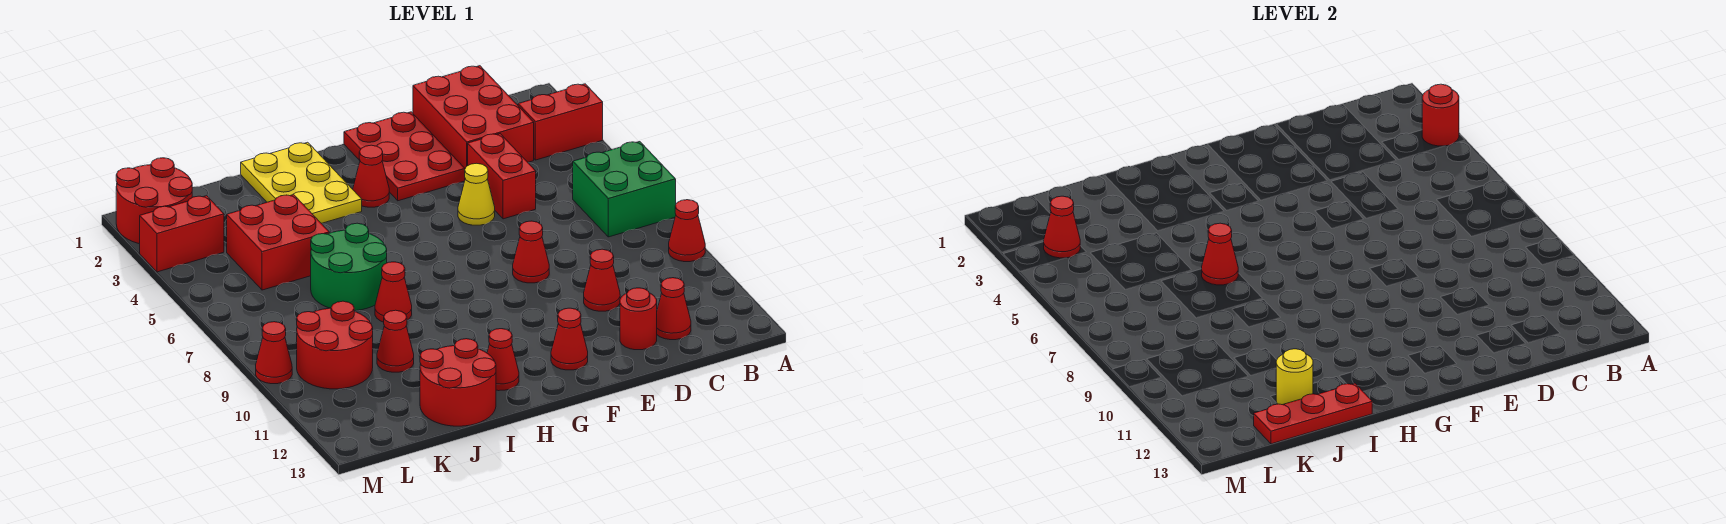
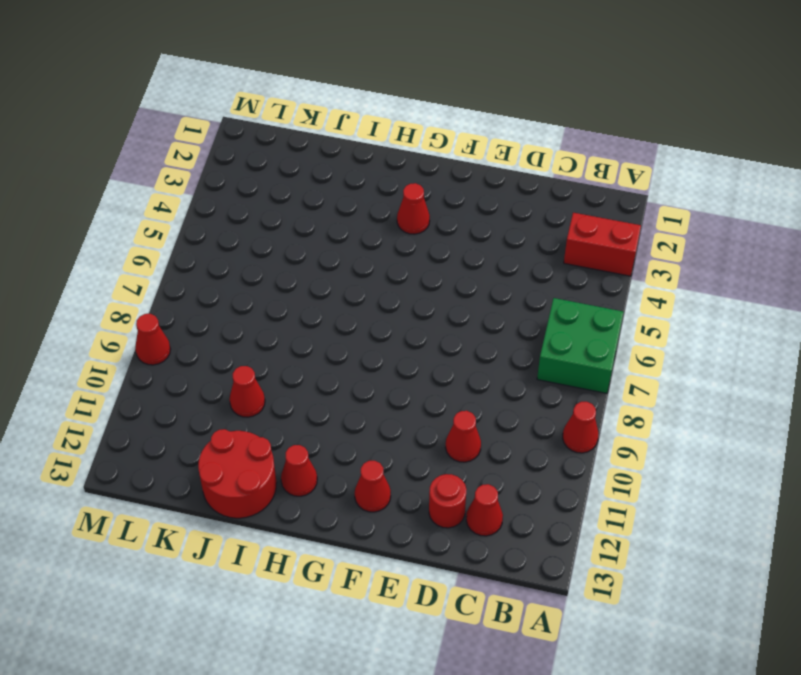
none -> red brick C1:D3 level 1
none -> red brick D4:D5 level 1
none -> red plate E1:F3 level 1

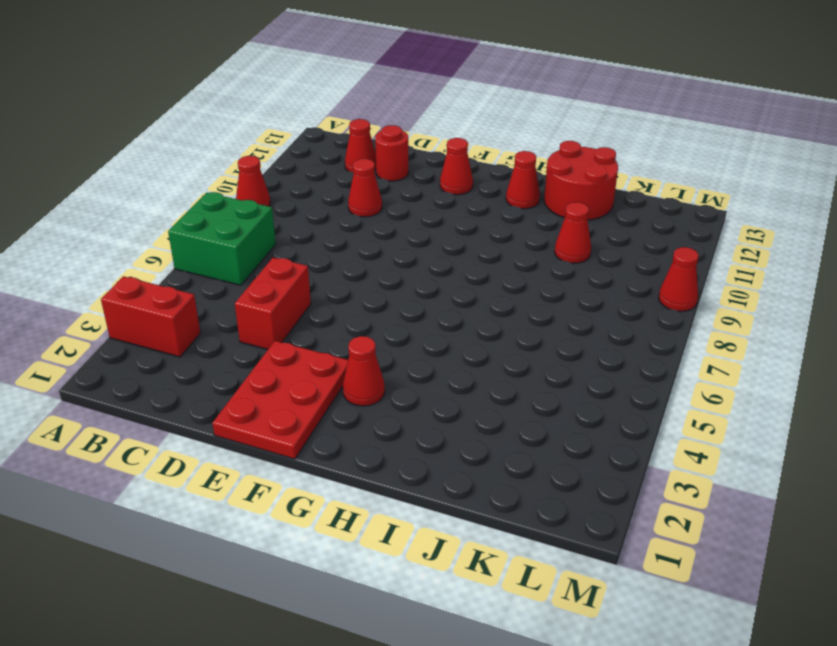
none -> red brick C1:D3 level 1
none -> yellow cone E5 level 1
none -> red cone E8 level 1

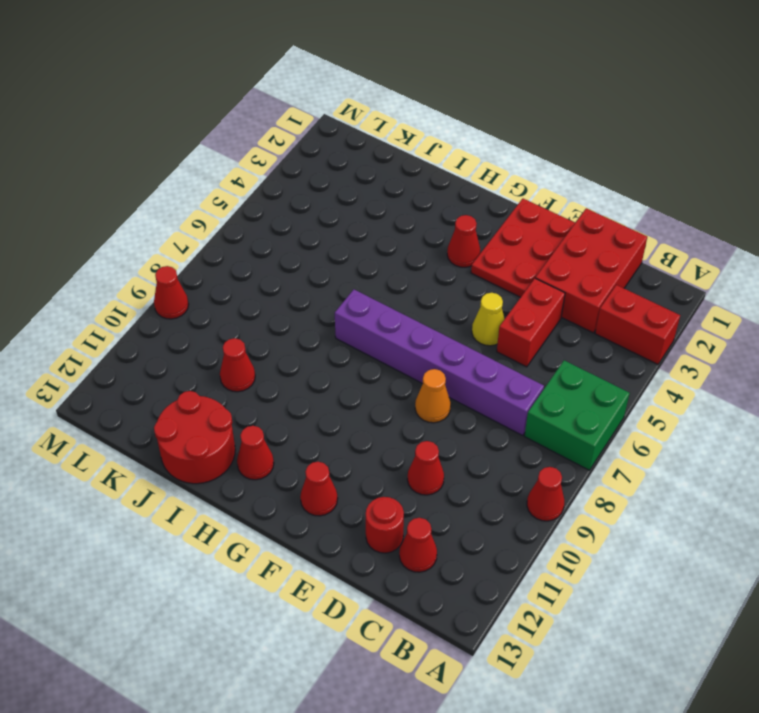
purple brick C7:H7 level 1 -> none
orange cone E8 level 1 -> red cone E8 level 1
none -> yellow plate H1:I3 level 1
none -> green round brick I6:J7 level 1
none -> red cone I8 level 1

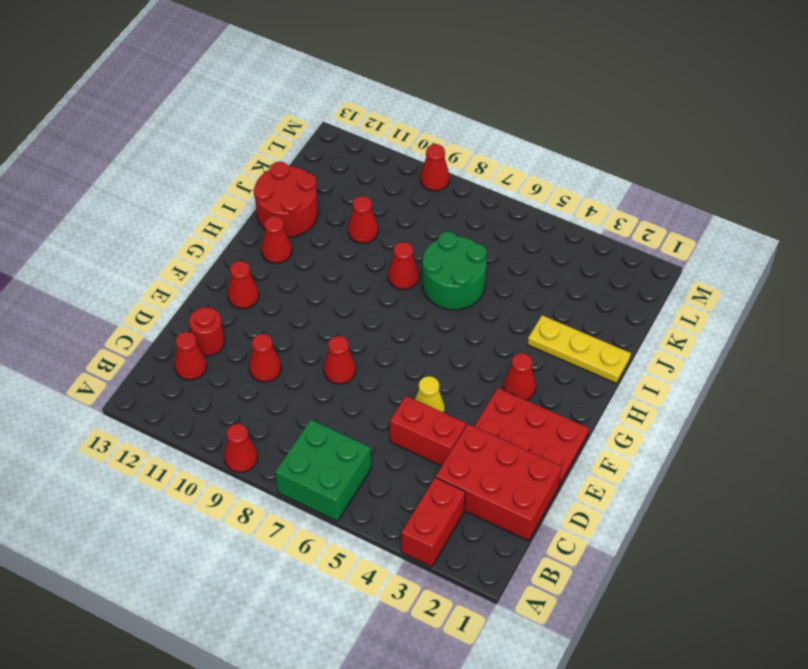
yellow plate I1:I3 level 1 -> yellow plate H1:I3 level 1
none -> red brick J4:K5 level 1
none -> red round brick K9:L10 level 1
none -> red round brick L1:M2 level 1

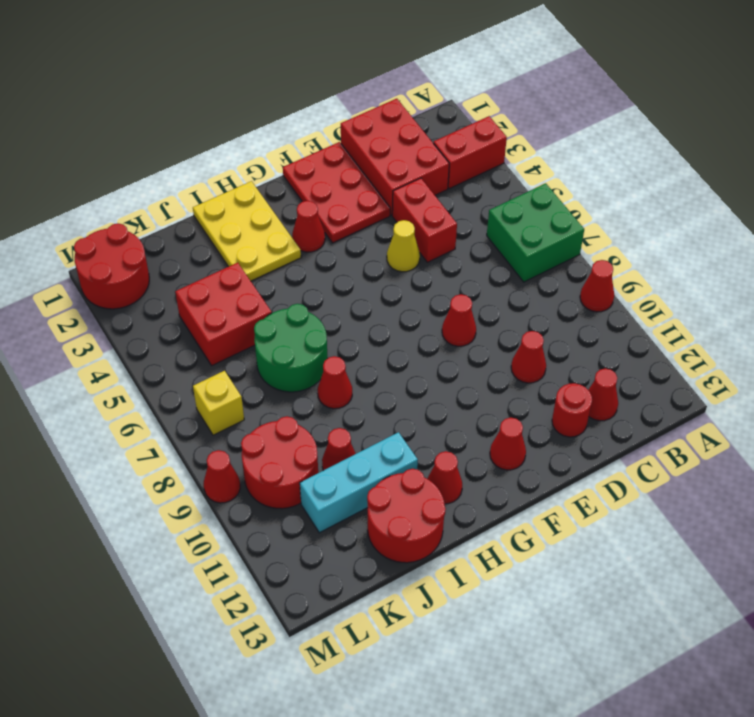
cyan brick I11:K11 level 1 -> none
yellow brick L7 level 1 -> none
none -> red brick L3:M3 level 1
none -> red round brick A3 level 2
none -> red cone I6 level 2

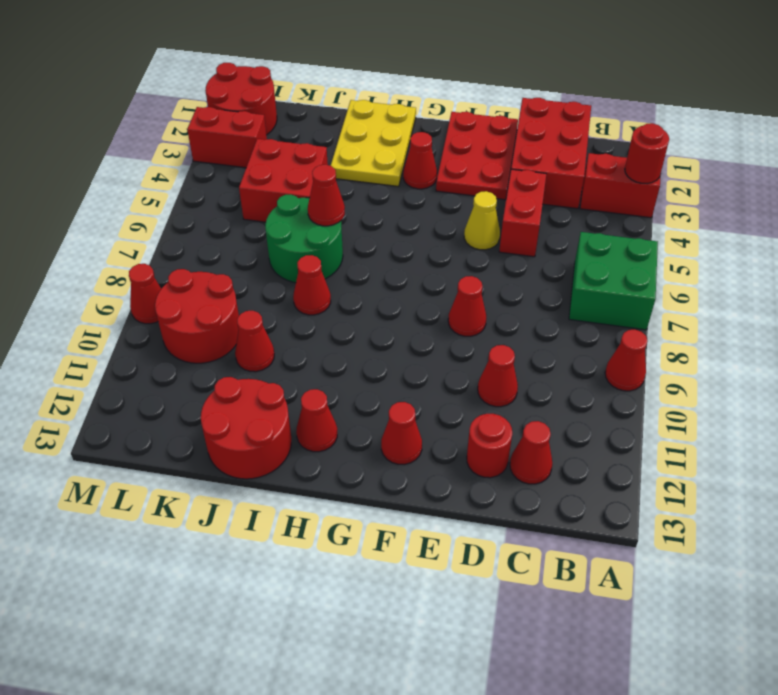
none -> red plate I13:K13 level 2
none -> yellow round brick J12 level 2
none -> red cone L3 level 2

